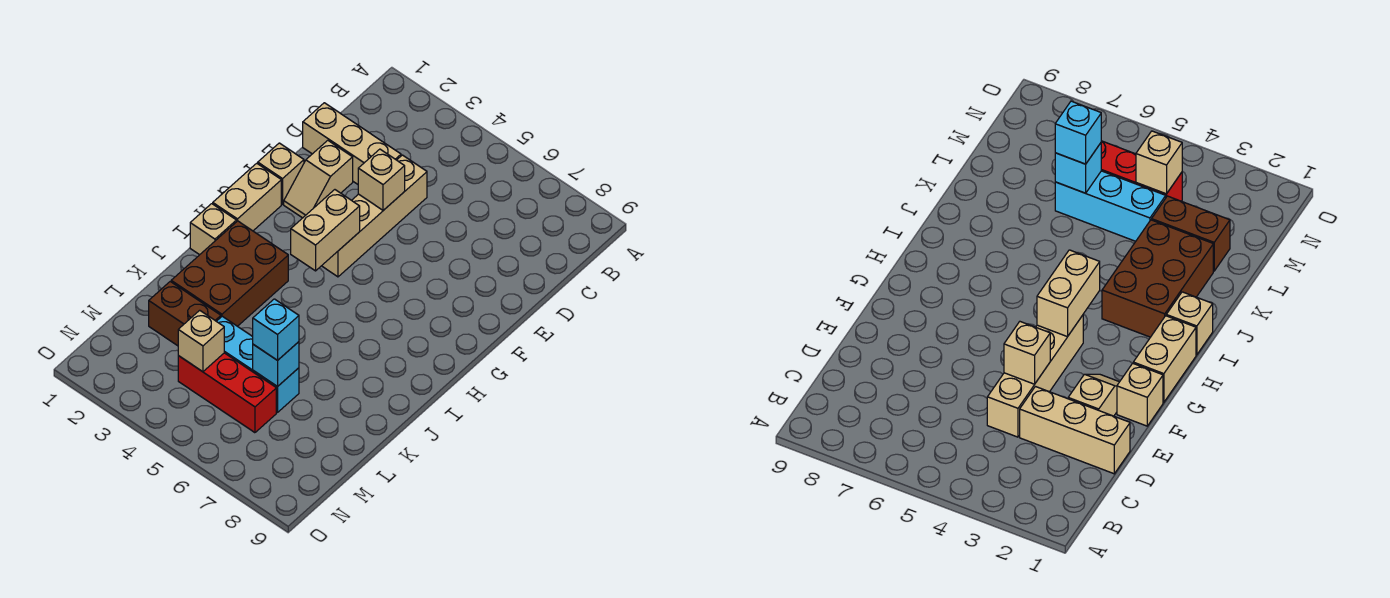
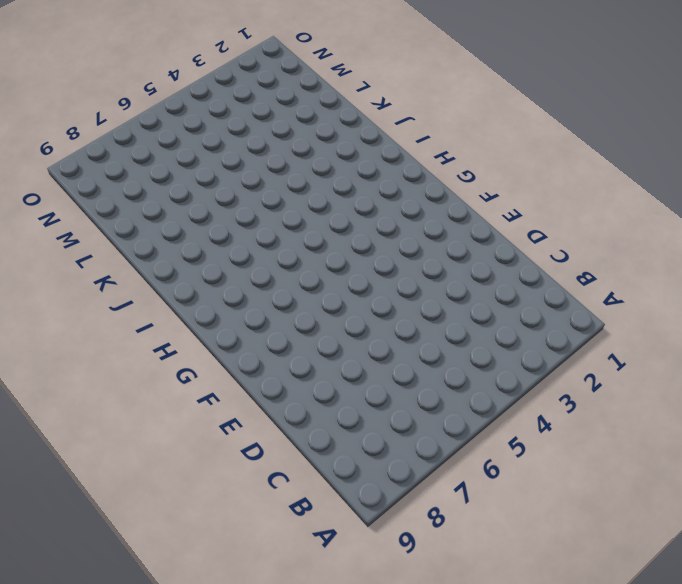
none -> tan brick D1:D3 level 1
none -> tan brick D4:G4 level 1
none -> tan slope E2:F2 level 1 top E

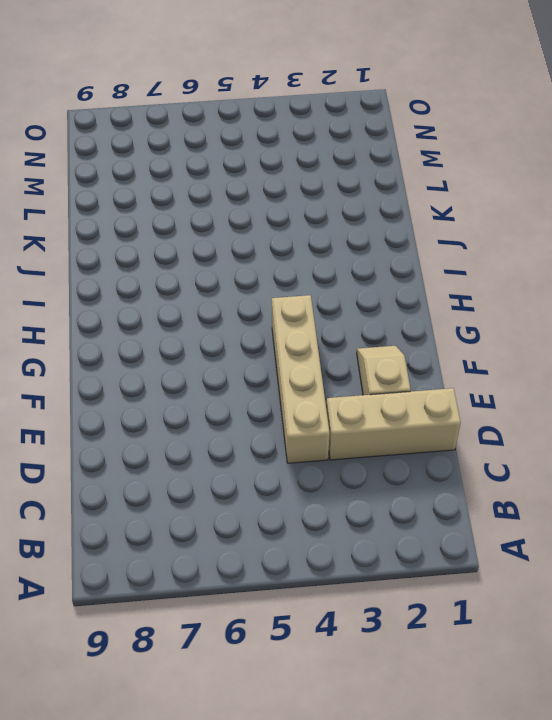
none -> tan brick F1 level 1
none -> tan brick G1:H1 level 1
none -> tan brick I1 level 1

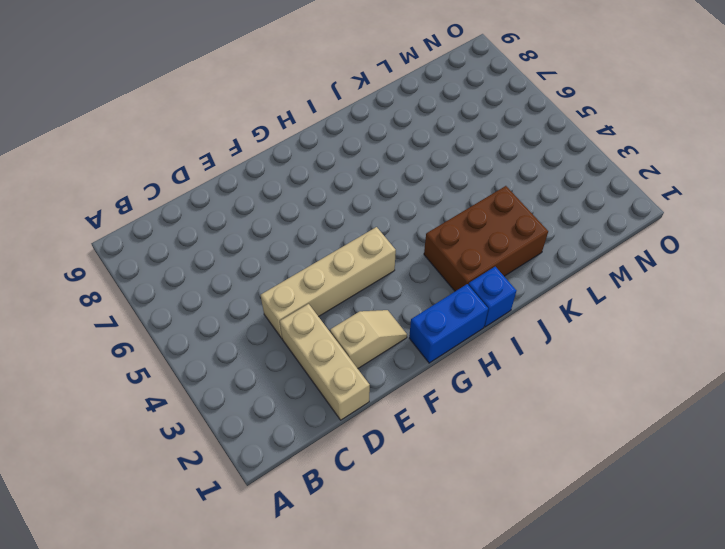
blue brick G1:H1 level 1 -> tan brick G1:H1 level 1
blue brick I1 level 1 -> tan brick I1 level 1
none -> tan brick F1 level 1
none -> brown brick L2:L3 level 1
none -> cyan brick L4:L6 level 1

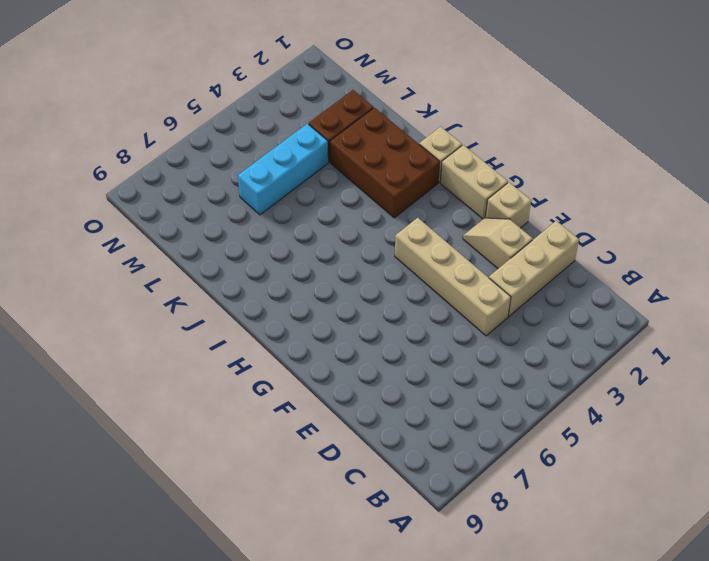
none -> red brick M4:M6 level 1
none -> tan brick E4 level 2
none -> tan brick G4:H4 level 2

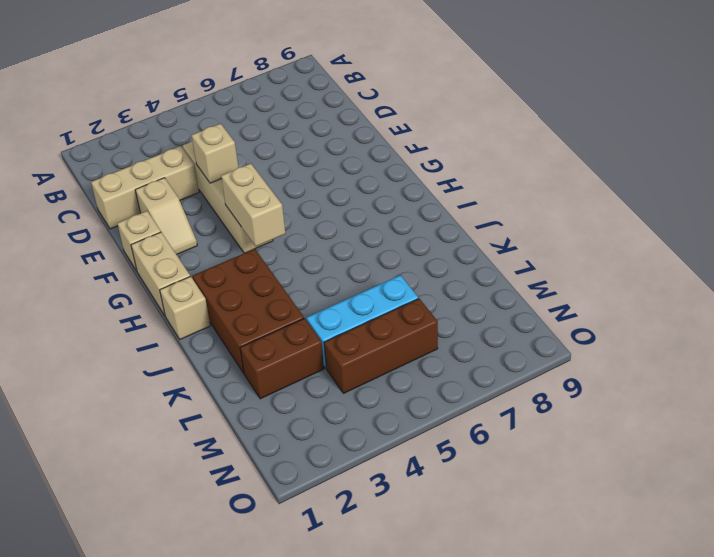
brown brick M4:M6 level 1 -> red brick M4:M6 level 1
none -> cyan brick L6 level 2
none -> tan brick M4 level 2
none -> cyan brick L6 level 3

